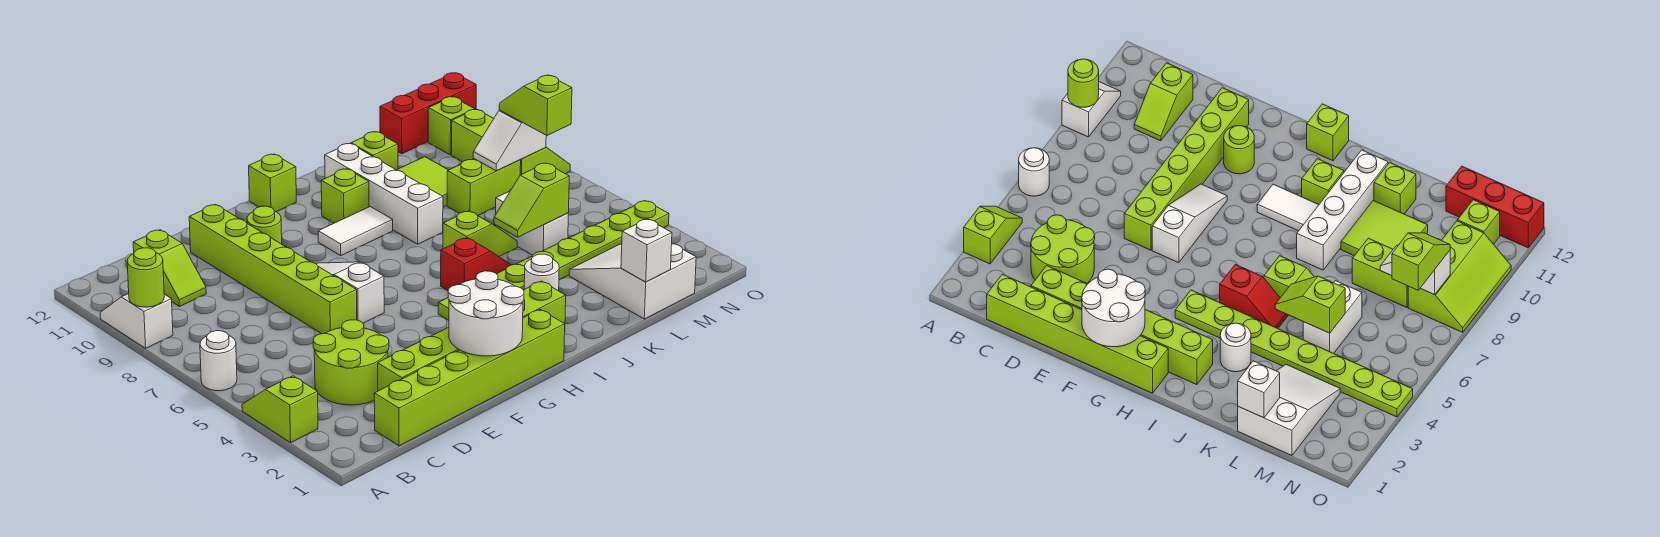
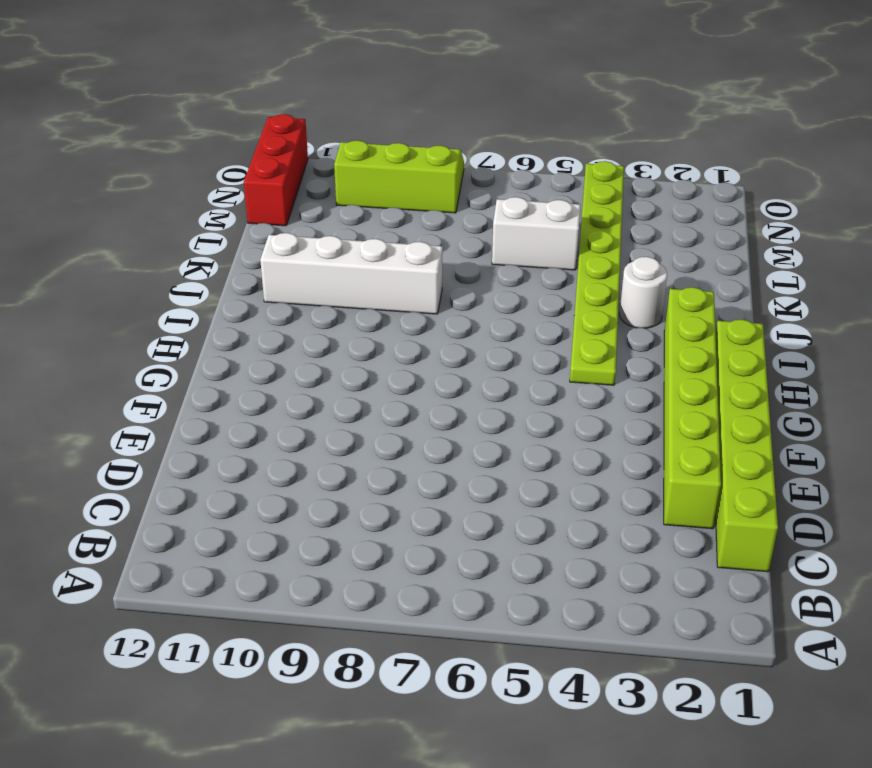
none -> lime slope A3:A4 level 1 top 3
none -> white round brick A6 level 1
none -> white slope A9:A10 level 1 top 9
none -> lime round brick C3:D4 level 1

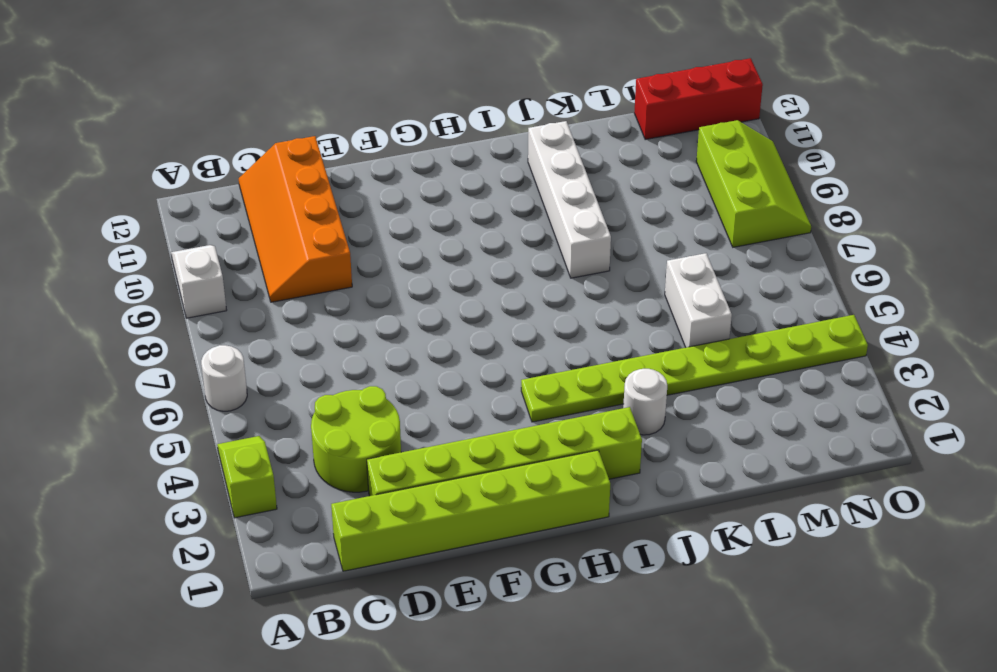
orange slope C9:D12 level 1 top D -> lime slope C10:C11 level 1 top 11
none -> lime brick E6:E11 level 1
none -> white slope F6:F8 level 1 top 6
none -> lime round brick F10 level 1
none -> white tile H9:I9 level 1

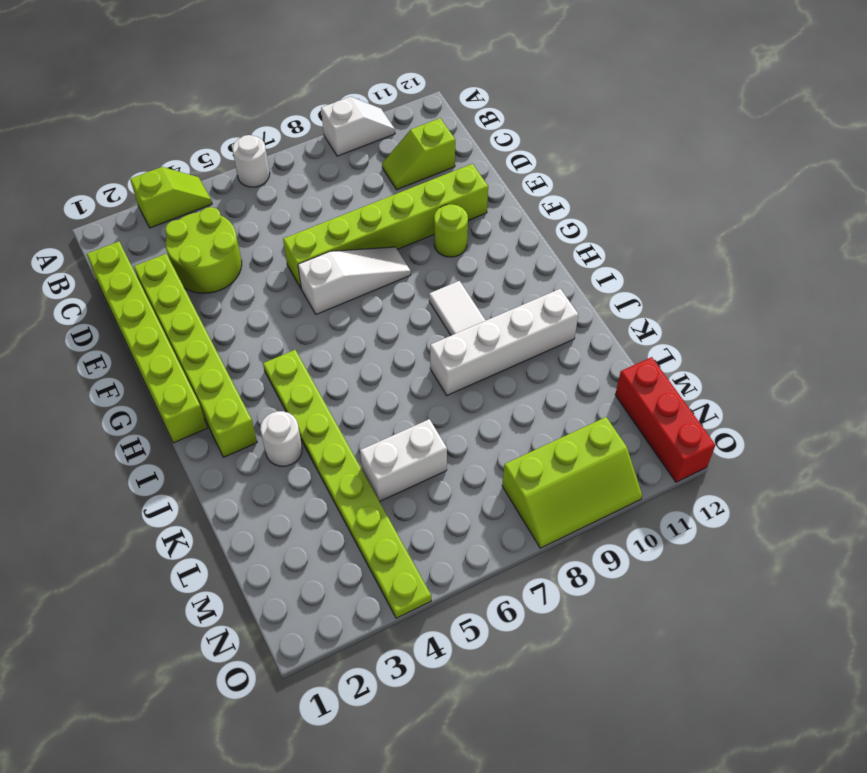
none -> lime brick H12 level 1
none -> red slope I5:J5 level 1 top I
none -> lime brick I10 level 1
none -> lime slope J6:K6 level 1 top J

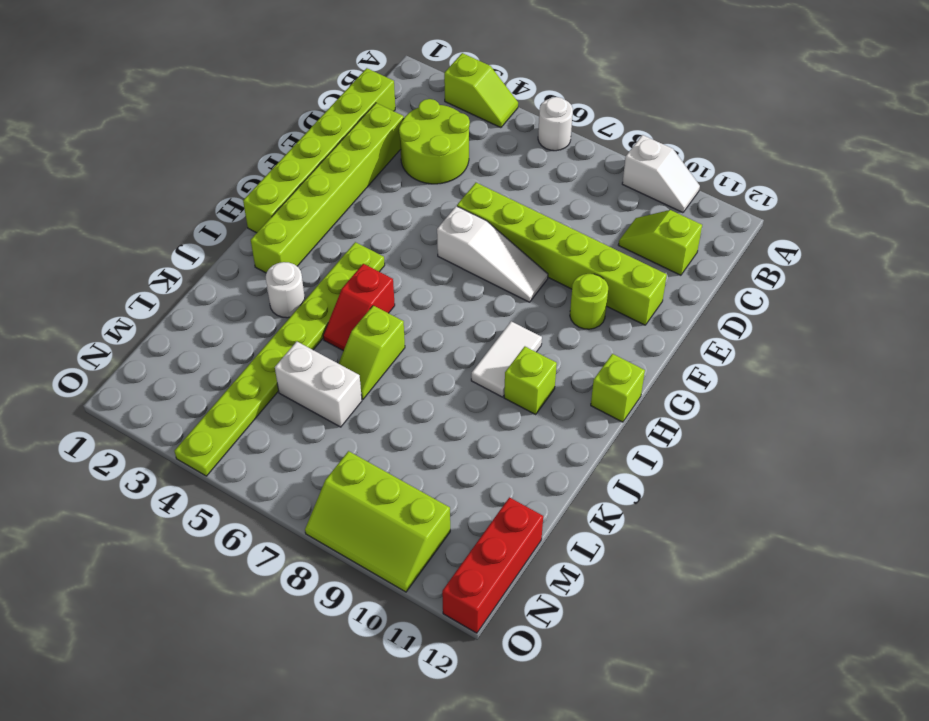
none -> white brick J8:J11 level 1
none -> lime tile K9:L10 level 1
none -> lime brick K11 level 1
none -> white slope L1:M3 level 1 top 1

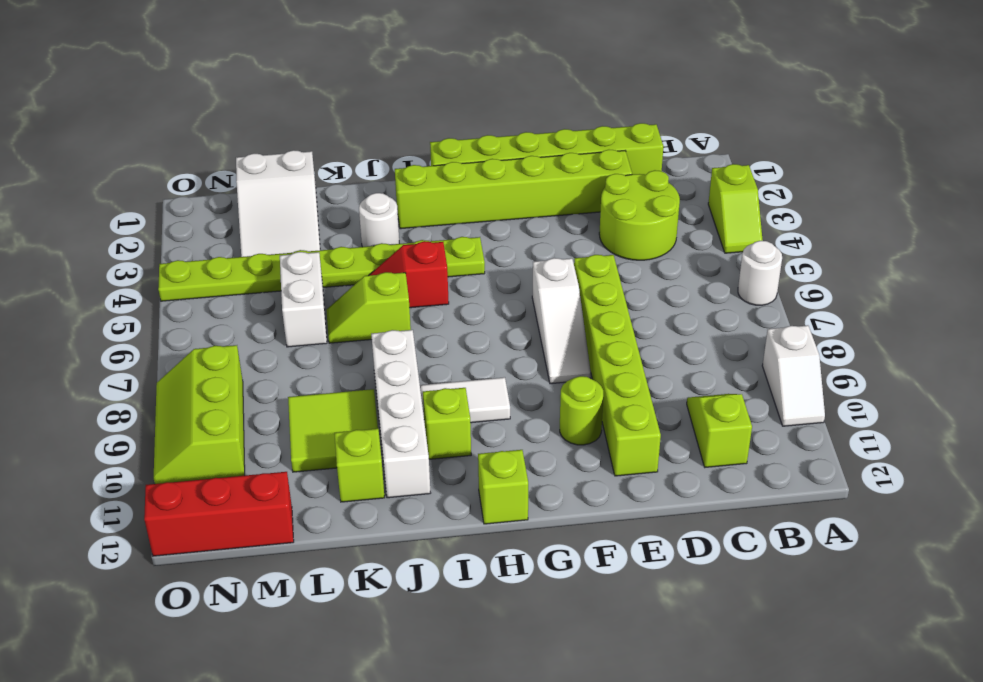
none -> lime brick L8:M8 level 1
none -> lime brick N11 level 1
none -> lime round brick A9 level 2
none -> white round brick F1:G2 level 2

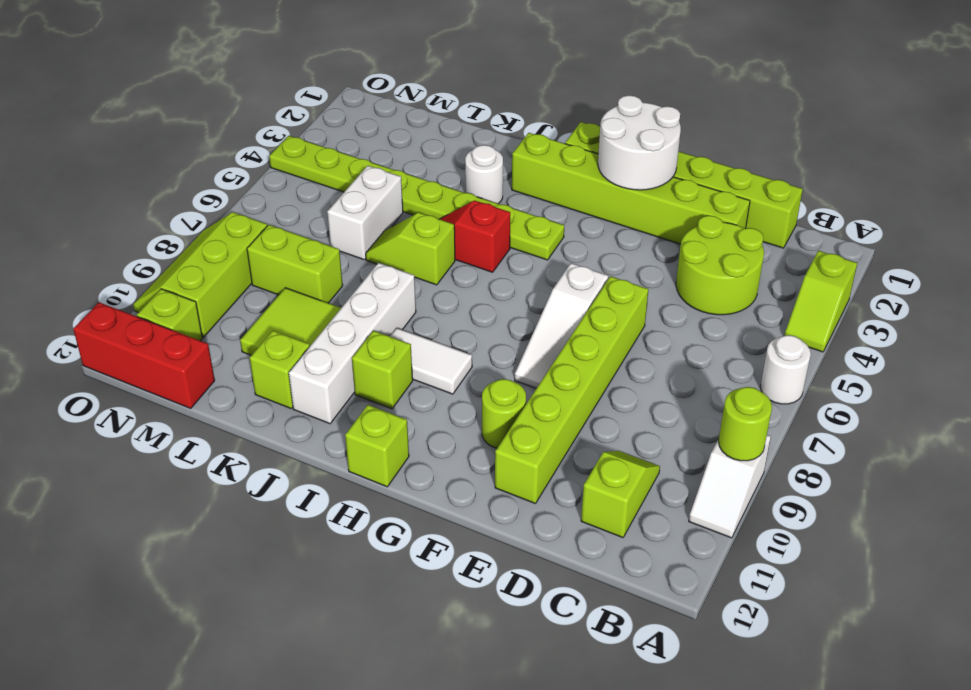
none -> white slope L1:M3 level 1 top 1
none -> lime slope K5:L5 level 2 top L
none -> white brick L1 level 2
none -> white slope M8:N8 level 2 top N

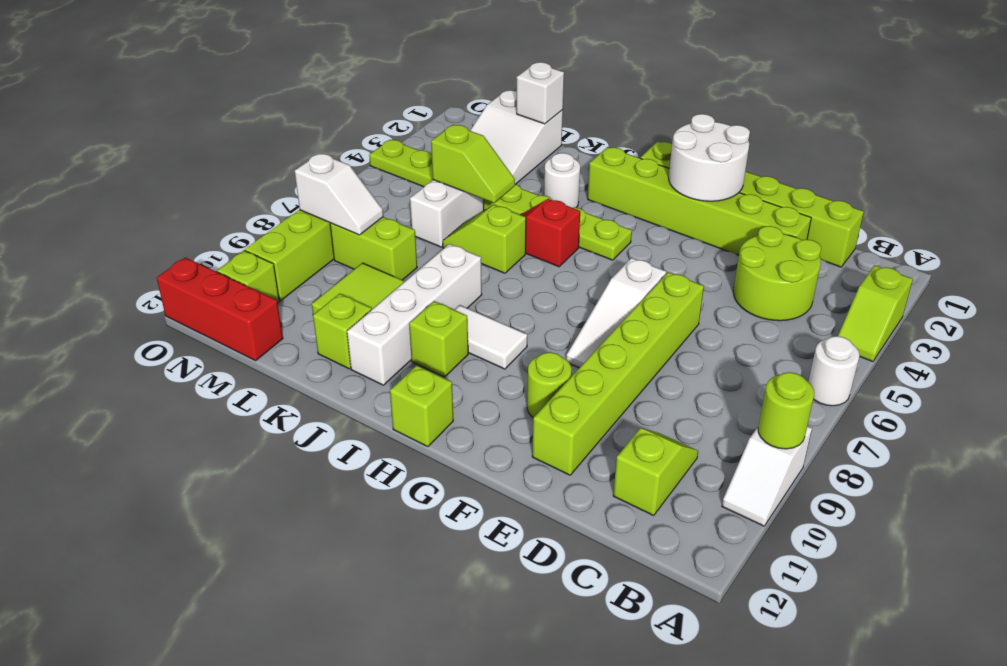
none -> lime slope N7:N8 level 3 top 7

